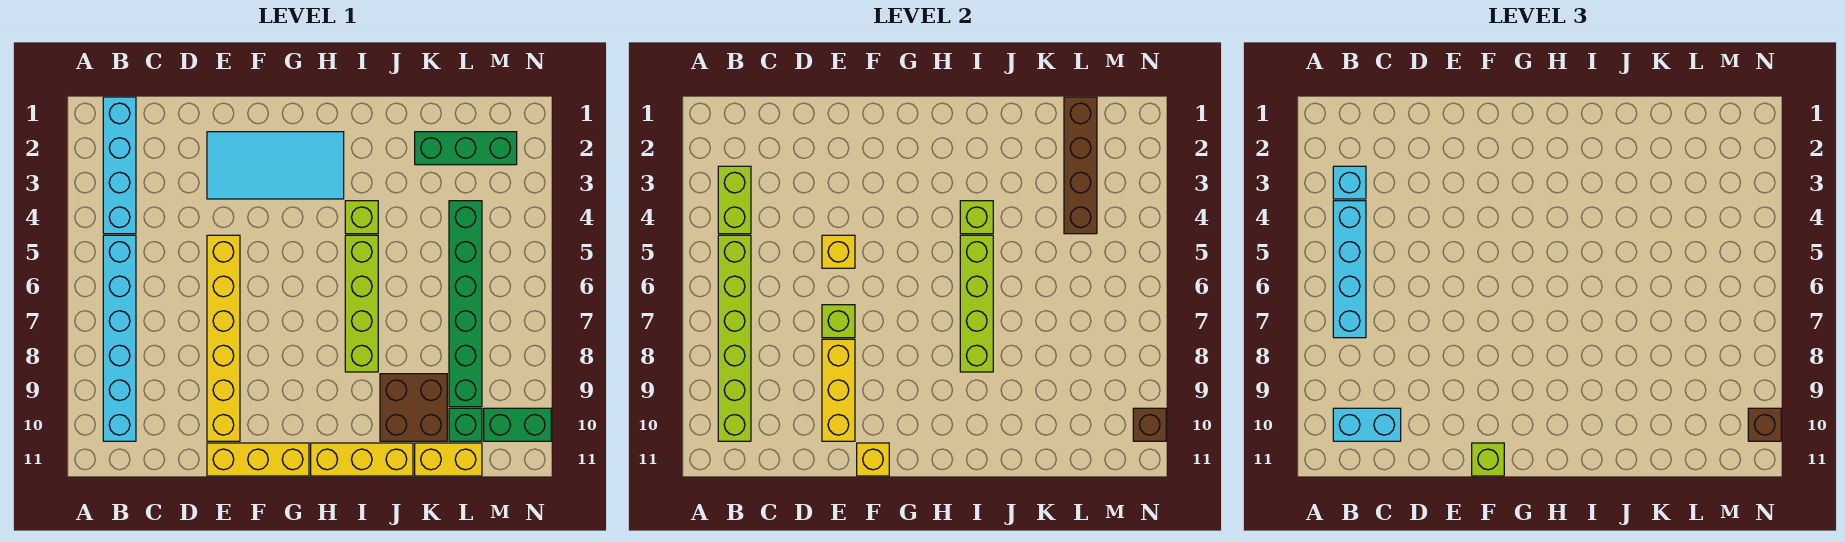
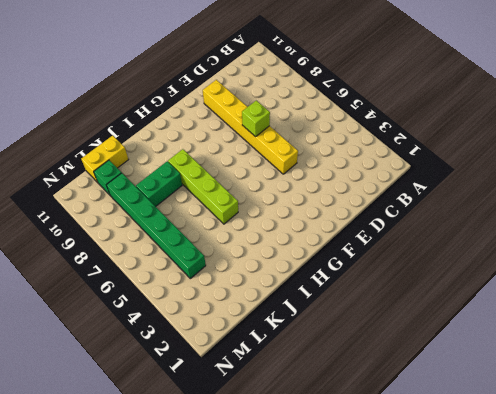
green brick J8:K8 level 1 -> green brick M10:N10 level 1
none -> cyan brick B1:B4 level 1
none -> cyan brick B5:B10 level 1
none -> cyan tile E2:H3 level 1

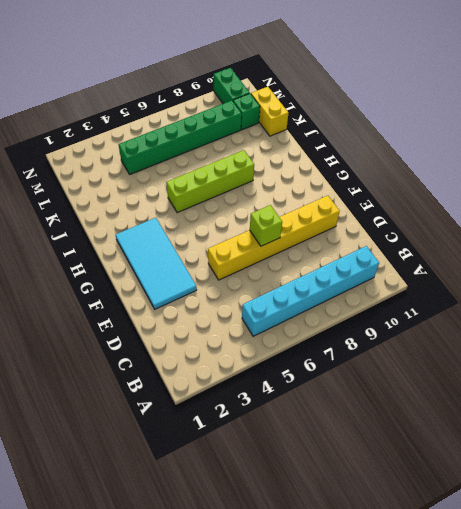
none -> cyan brick B1:B4 level 1
none -> yellow brick E11:G11 level 1
none -> yellow brick H11:J11 level 1

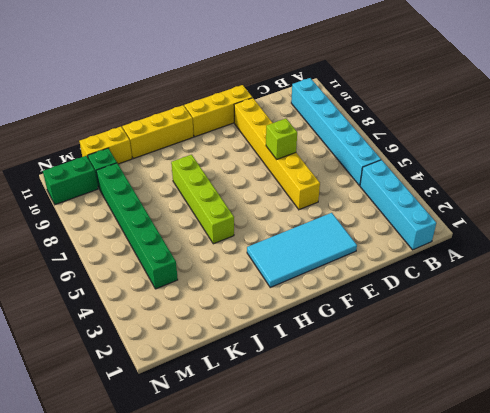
none -> lime brick I4 level 1
none -> brown brick J9:K10 level 1
none -> green brick K2:M2 level 1

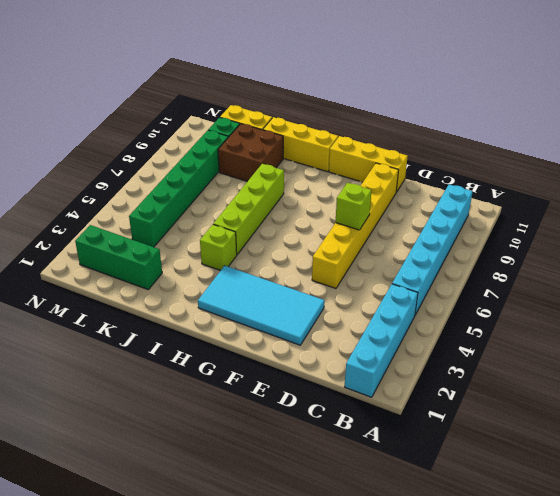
none -> green brick M10:N10 level 1
none -> lime brick B3:B4 level 2
none -> lime brick B5:B10 level 2

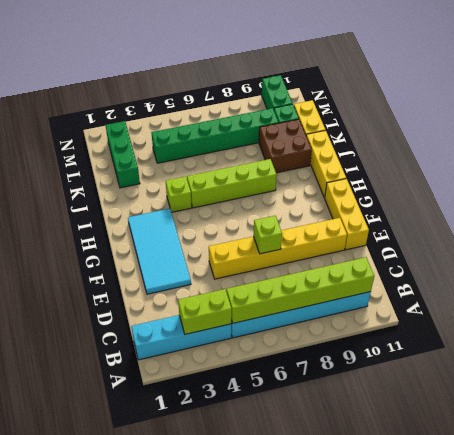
none -> yellow brick E5 level 2
none -> yellow brick E8:E10 level 2
none -> yellow brick F11 level 2

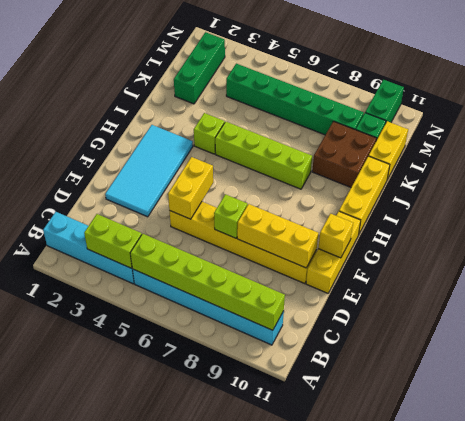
yellow brick E5:F5 level 2 -> yellow brick E5 level 2
none -> lime brick I4 level 2
none -> lime brick I5:I8 level 2
none -> brown brick L1:L4 level 2

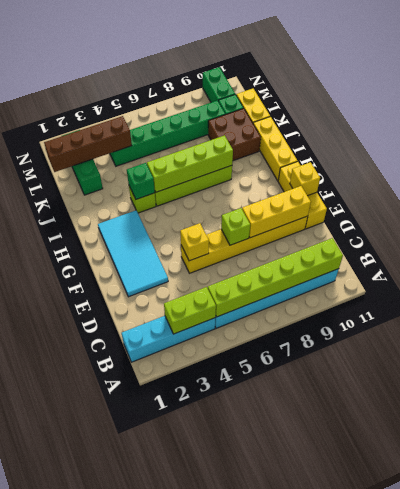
green brick I4 level 2 -> lime brick I4 level 2
none -> brown brick N10 level 2
none -> cyan brick B3 level 3
none -> cyan brick B4:B7 level 3

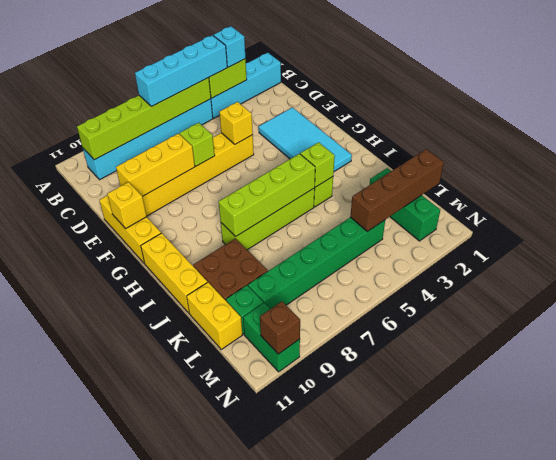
none -> cyan brick B10:C10 level 3
none -> lime brick F11 level 3
none -> brown brick N10 level 3

